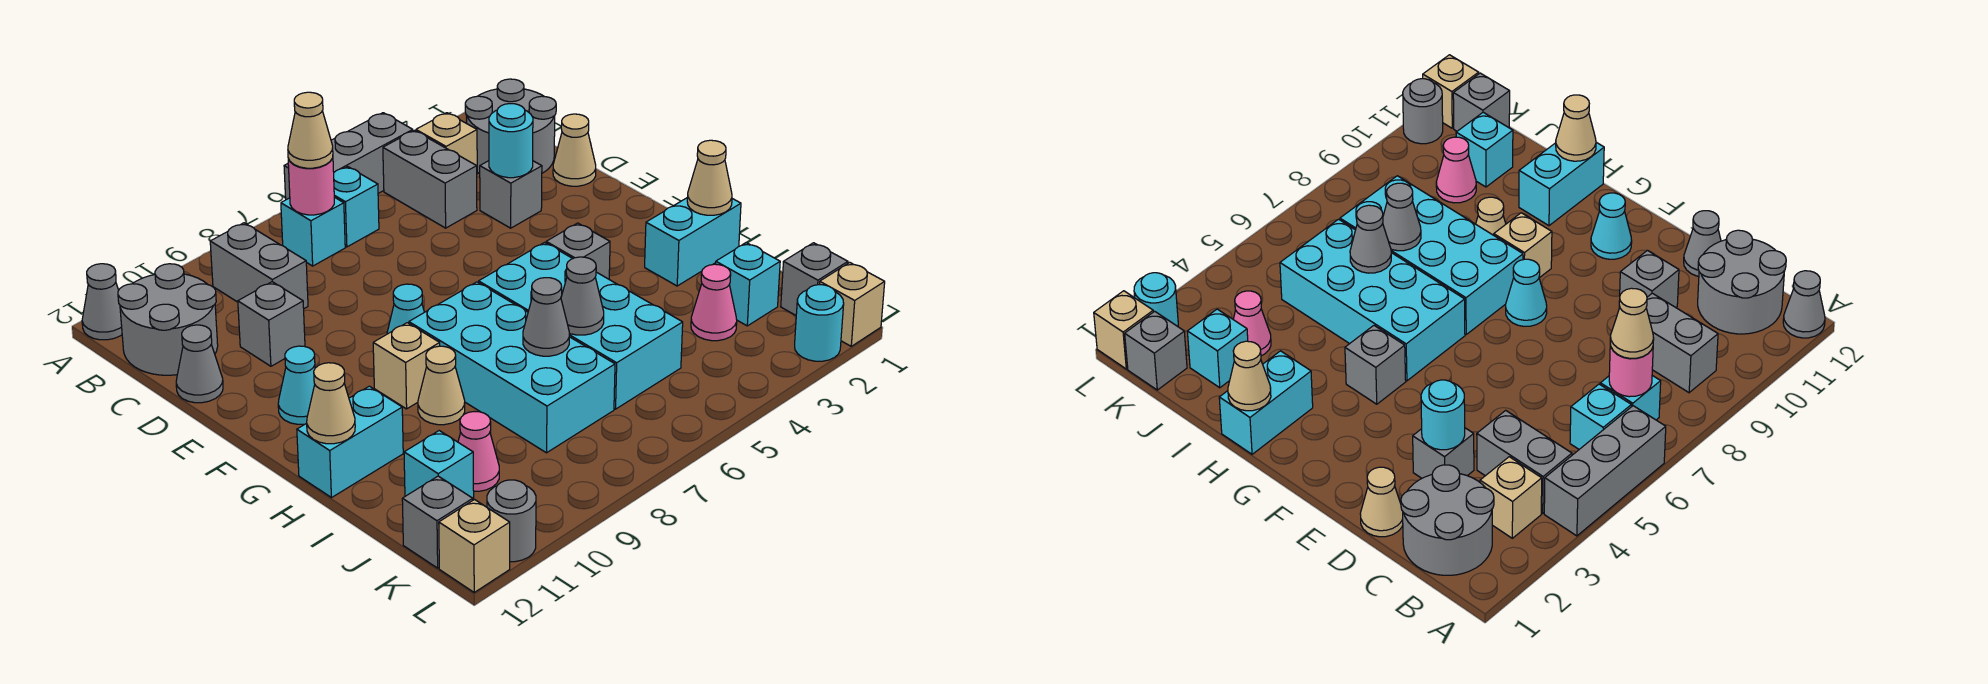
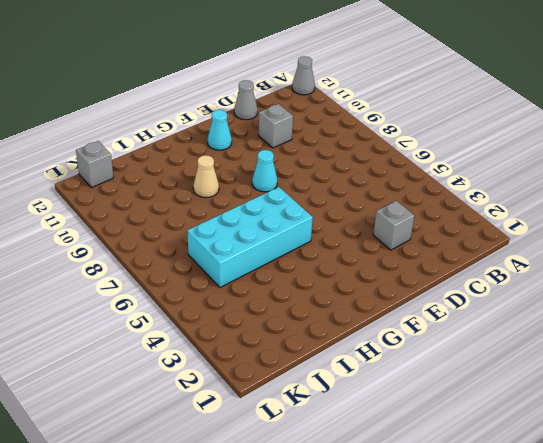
none -> grey brick A4:A6 level 1
none -> grey round brick B1:C2 level 1
none -> tan brick B3 level 1
none -> grey brick B4:C4 level 1

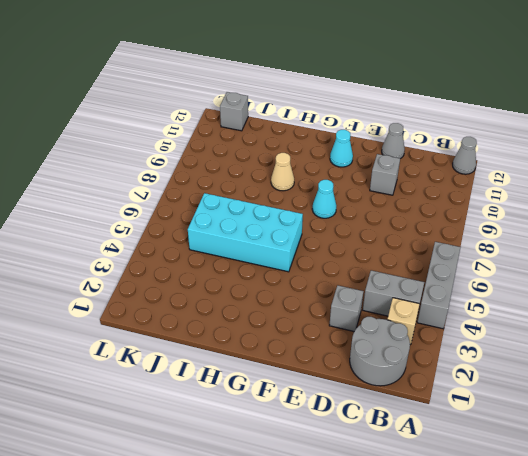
none -> cyan brick B6 level 1
none -> cyan brick B7 level 1
none -> grey brick B9:C9 level 1
none -> grey round brick B11:C12 level 1

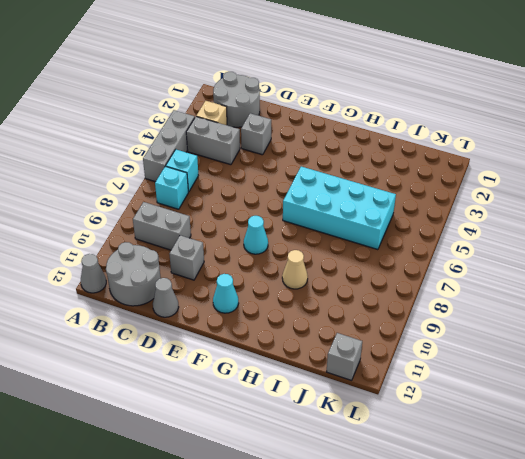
none -> tan cone D1 level 1
none -> grey brick G4 level 1
none -> cyan brick G7:J8 level 1
none -> tan brick G9 level 1

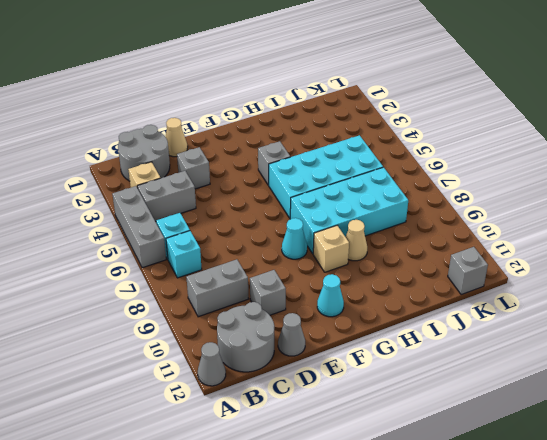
none -> cyan brick H1:H2 level 1
none -> cyan brick H11:H12 level 1
none -> cyan brick J2 level 1
none -> pink cone J3 level 1

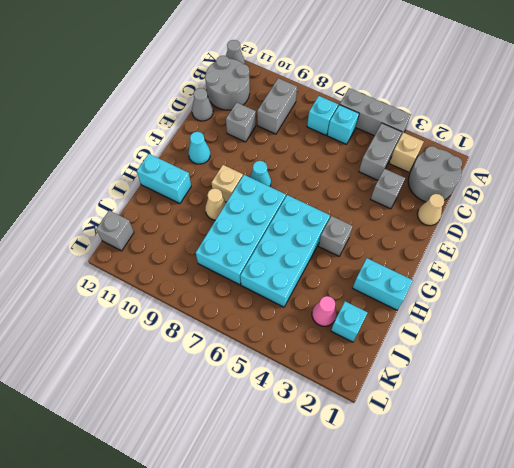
none -> pink cone J10 level 1
none -> cyan brick J11 level 1
none -> grey brick K1 level 1
none -> tan brick L1 level 1

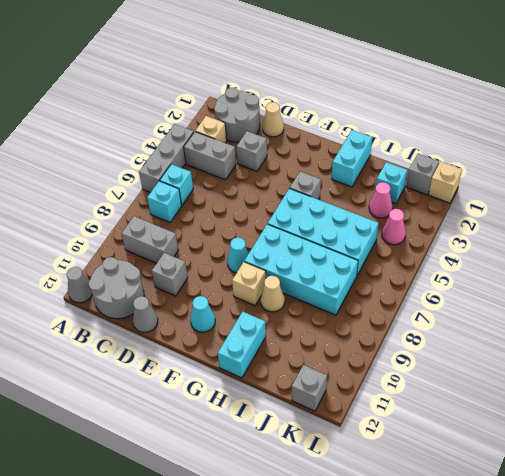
pink cone K4 level 1 -> pink cone J10 level 1
none -> cyan brick J11 level 1
none -> cyan round brick L2 level 1
none -> grey round brick L11 level 1
none -> tan brick L12 level 1

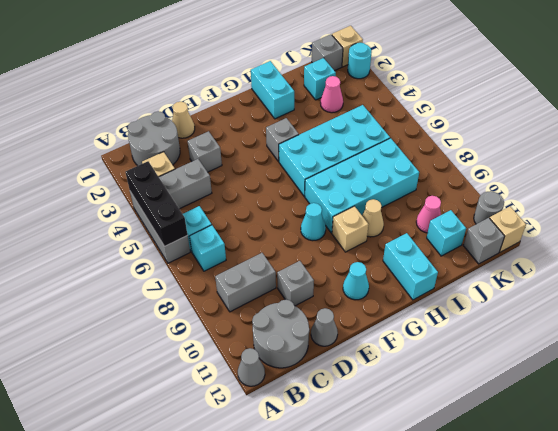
black brick A4:A6 level 2 -> none
none -> pink round brick B7 level 2
none -> cyan round brick D3 level 2
none -> tan cone H1 level 2
none -> tan cone H12 level 2

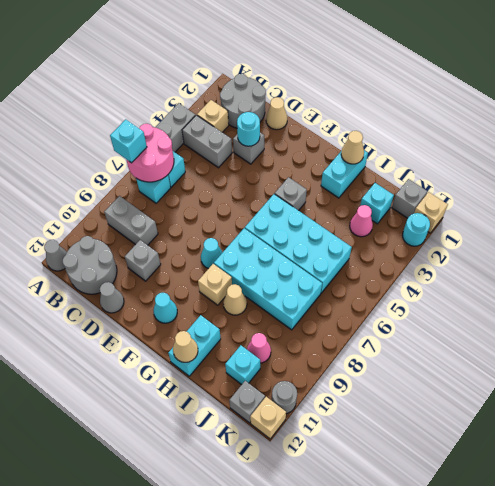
pink round brick A6:B7 level 2 -> pink round brick B7 level 2
cyan brick A7 level 3 -> none
none -> grey cone I6 level 2
none -> grey cone I7 level 2
none -> tan cone B7 level 3

